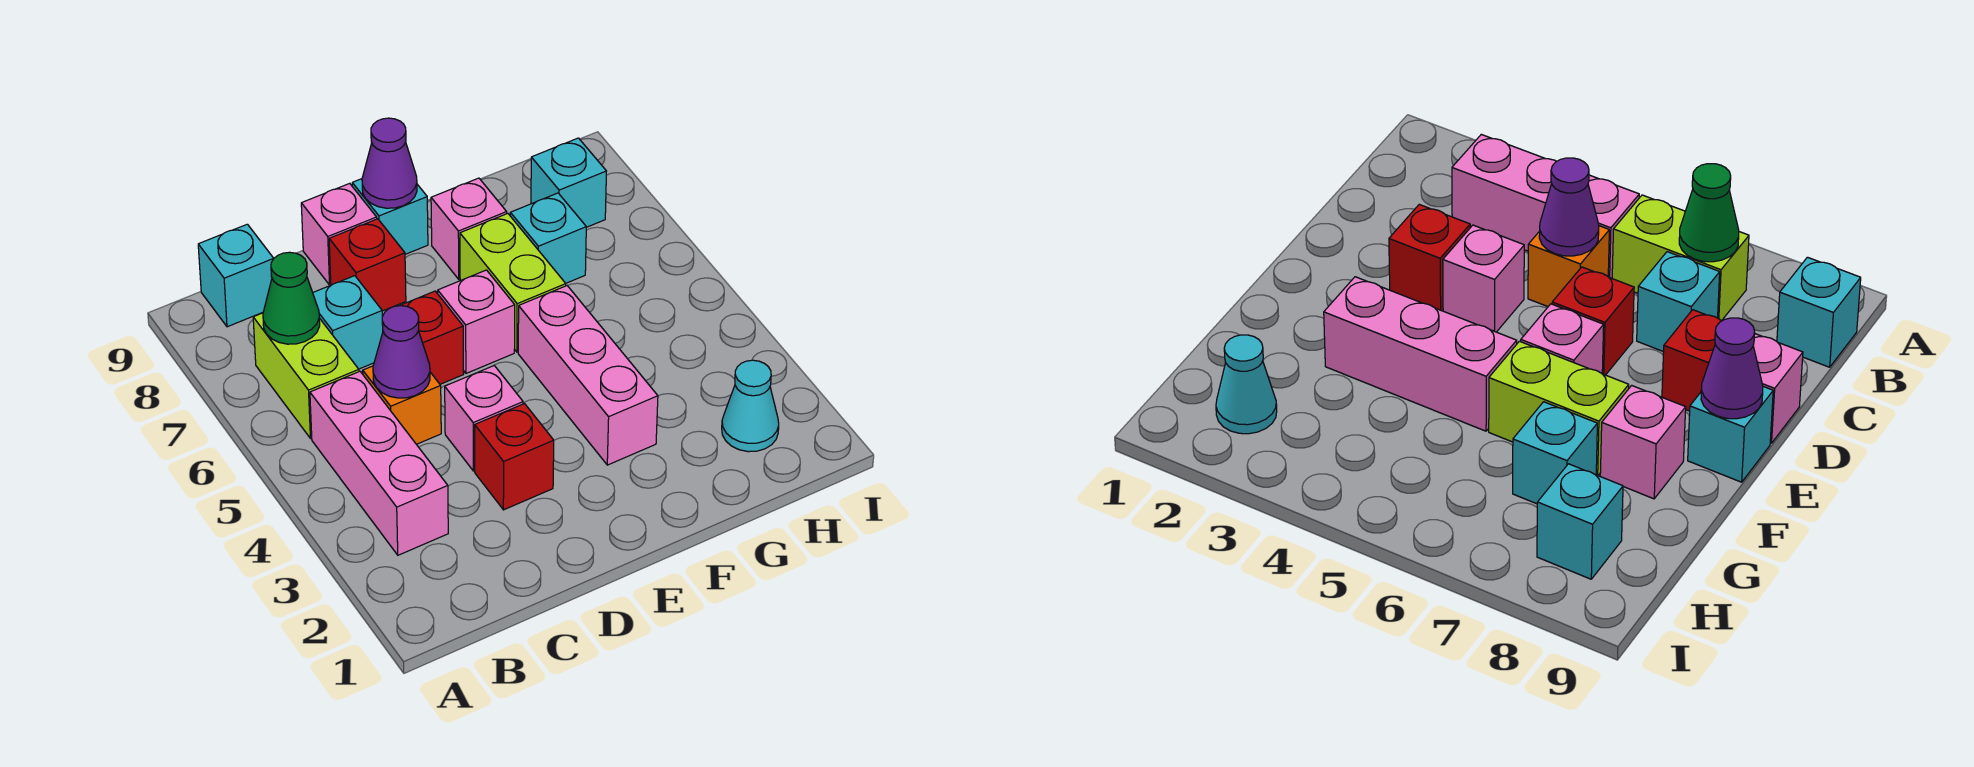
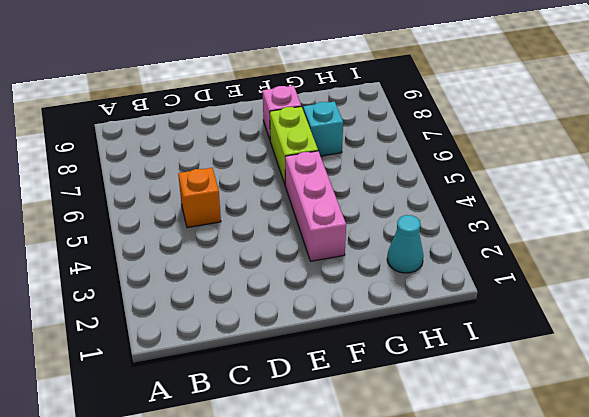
none -> pink brick B3:B5 level 1
none -> lime brick B6:B7 level 1
none -> cyan brick B9 level 1

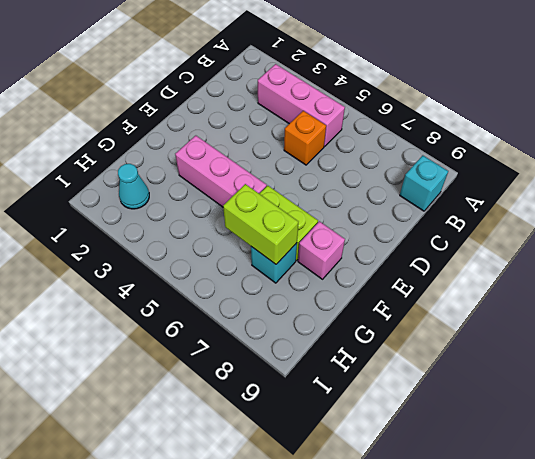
lime brick G6:G7 level 2 -> lime brick B6:B7 level 1
none -> cyan brick C7 level 1
none -> red brick D3 level 1
none -> pink brick D4 level 1

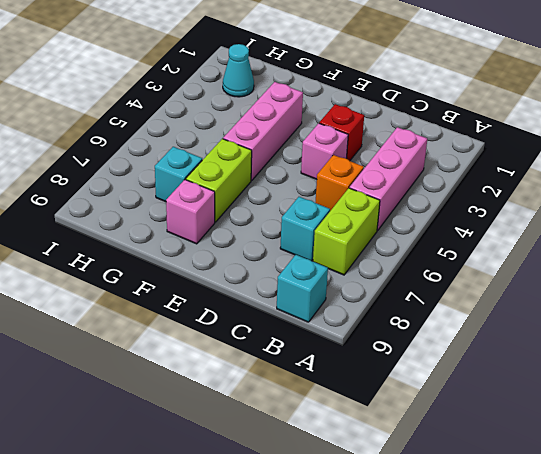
none -> red brick D6 level 1
none -> red brick D8 level 1
none -> pink brick D9 level 1

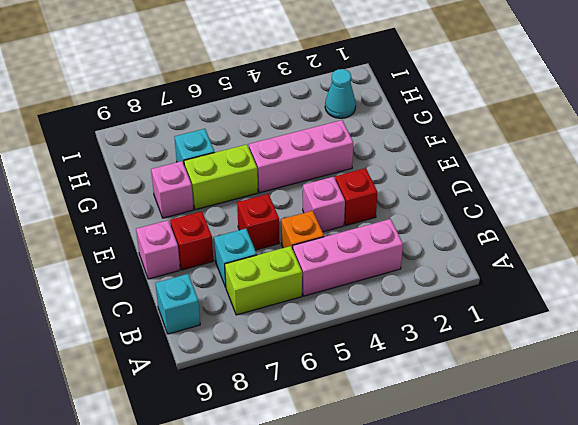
none -> pink brick E6 level 1
none -> cyan brick E9 level 1
none -> cyan brick H8 level 1

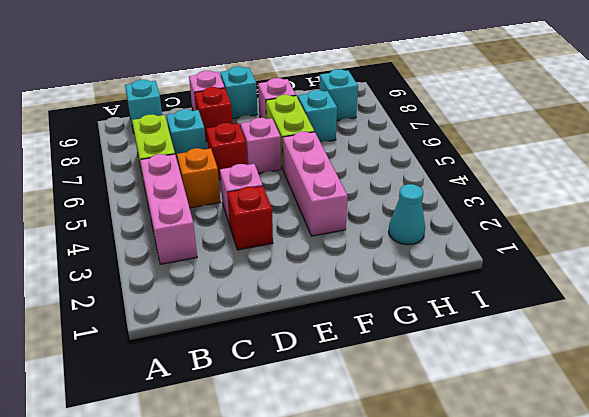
none -> green cone B7 level 2
none -> purple cone C5 level 2
none -> purple cone E9 level 2

